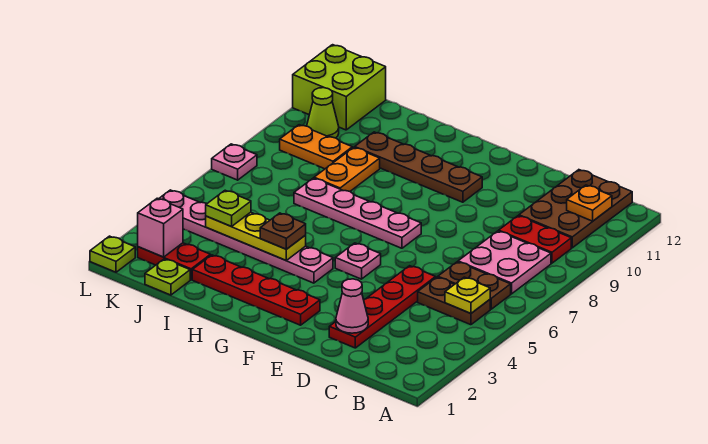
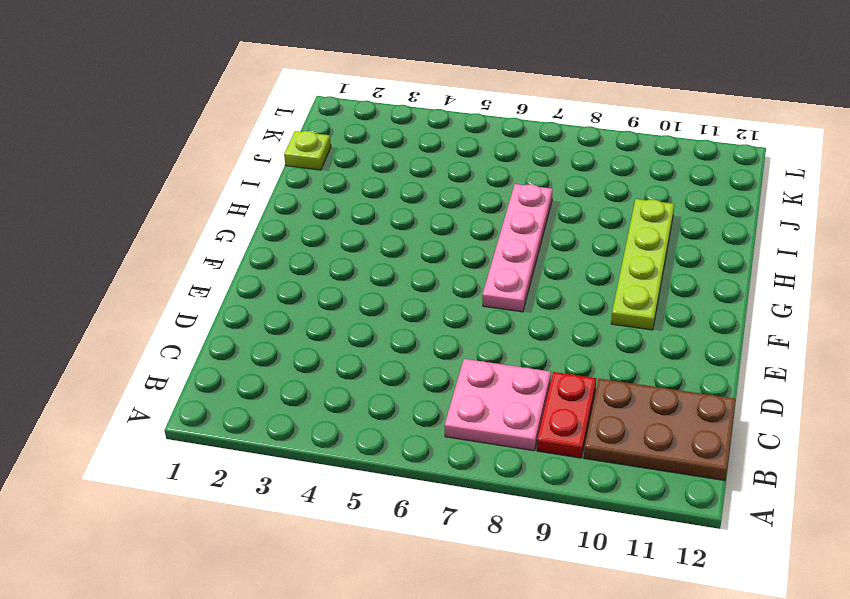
lime plate F10:I10 level 1 -> brown plate F10:I10 level 1
none -> brown plate B5:C5 level 1
none -> brown plate B6:C6 level 1
none -> red plate D2:D5 level 1

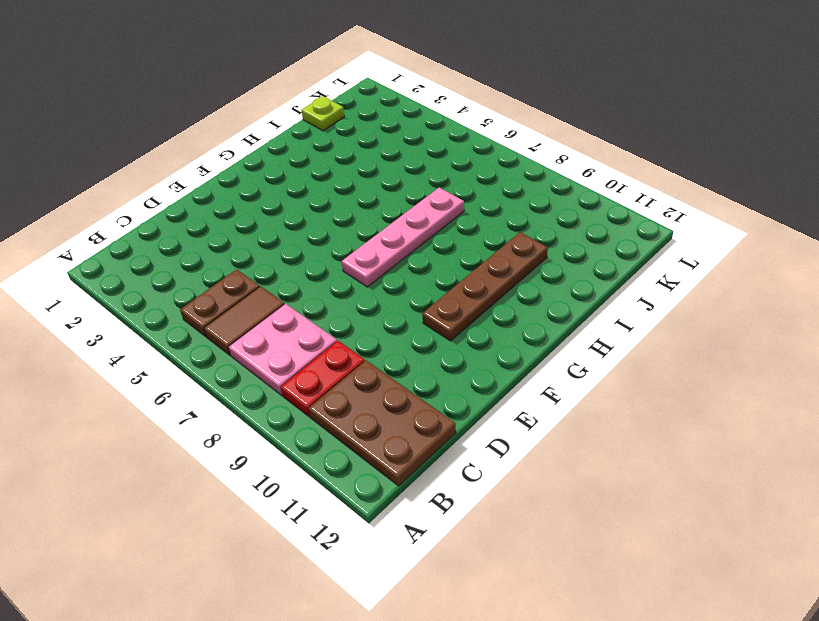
brown tile B6:C6 level 1 -> brown plate B6:C6 level 1
none -> red plate D2:D5 level 1
none -> red plate F2:I2 level 1
none -> pink plate F5 level 1

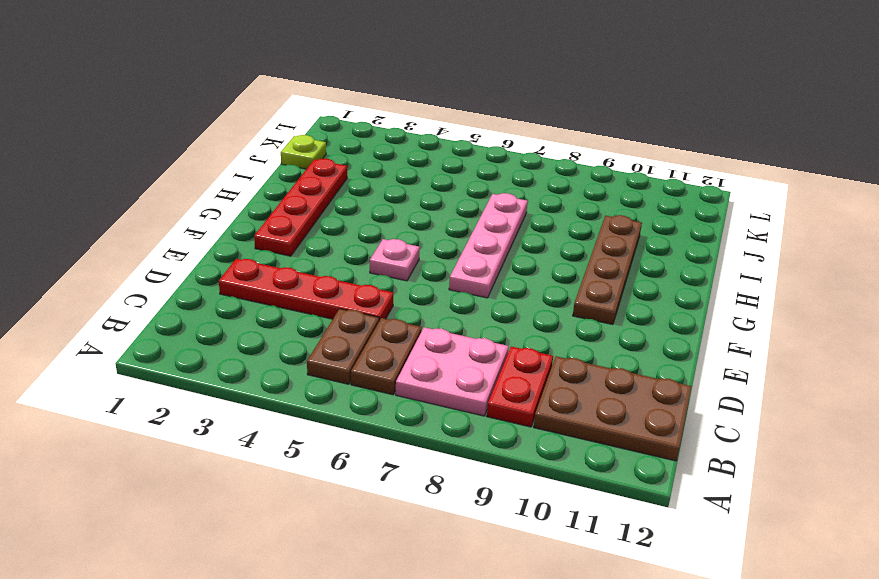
none -> pink plate G4:L4 level 1
none -> orange plate I8:I9 level 1
none -> red plate J2:K2 level 1

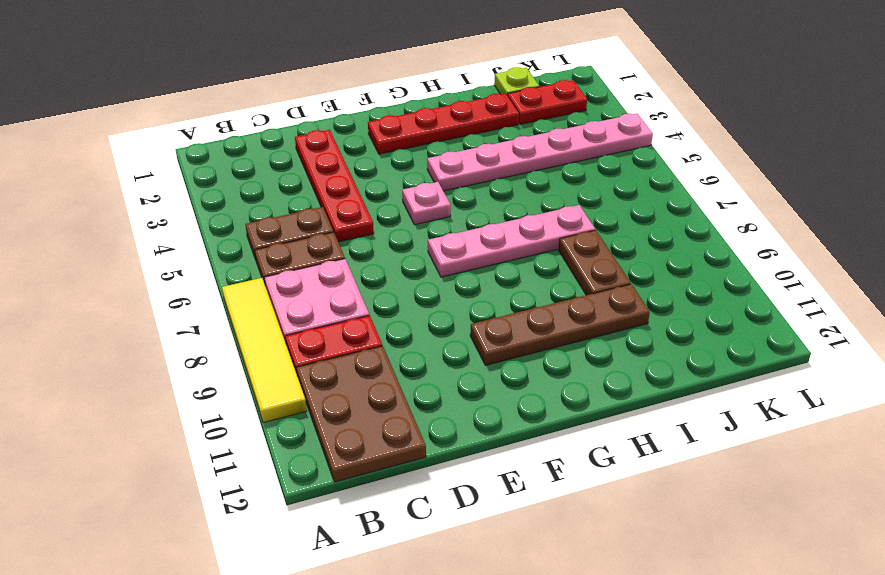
yellow tile A7:A10 level 1 -> none
brown plate I8:I9 level 1 -> orange plate I8:I9 level 1
none -> orange plate J9:K9 level 1
none -> lime cone K10 level 1
none -> lime brick K11:L12 level 1

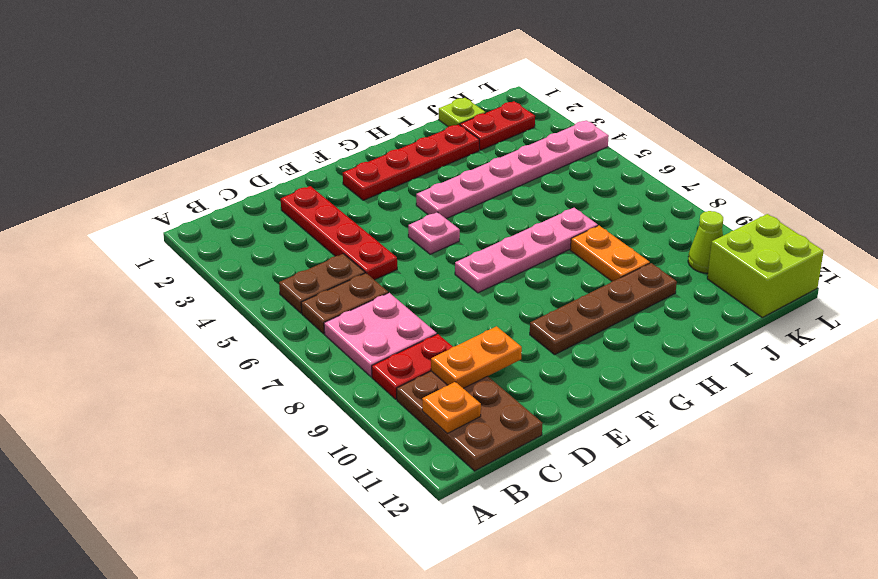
orange plate C10:D10 level 2 -> orange plate J9:K9 level 1
none -> lime plate L1 level 1
none -> pink plate L7 level 1
none -> yellow plate B5 level 2

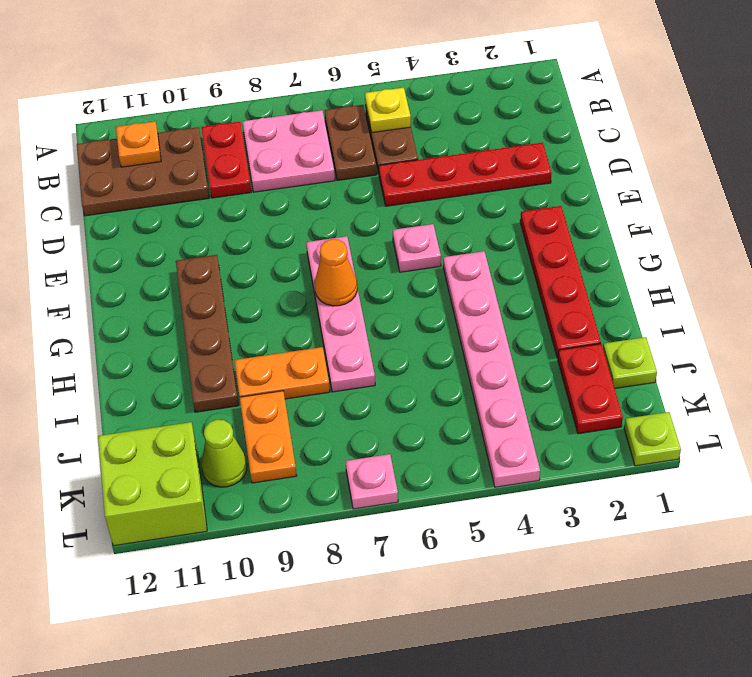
orange cone G7 level 2 -> none
none -> pink cone D2 level 2
none -> yellow plate H4:J4 level 2
none -> pink brick K2 level 2

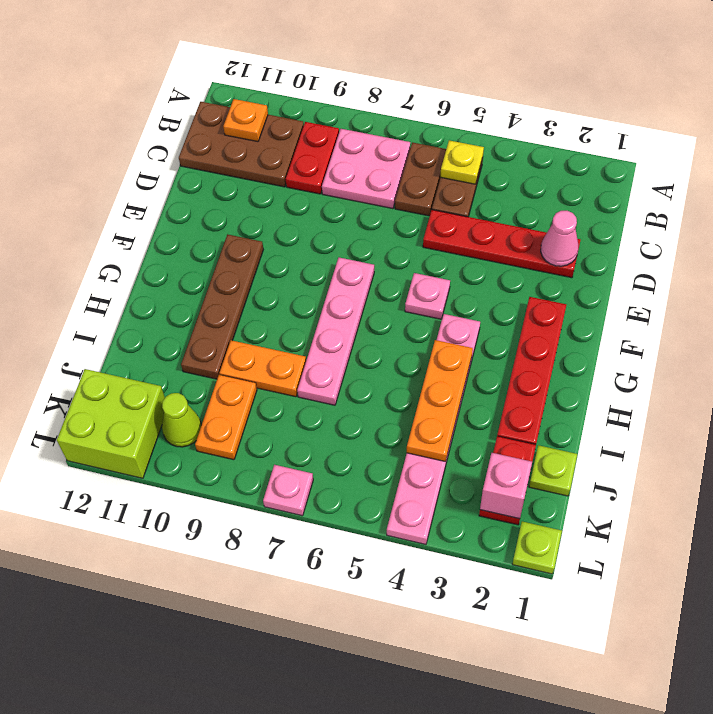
orange plate H4:J4 level 2 -> yellow plate H4:J4 level 2
none -> brown plate H4 level 3
none -> lime plate J4 level 3

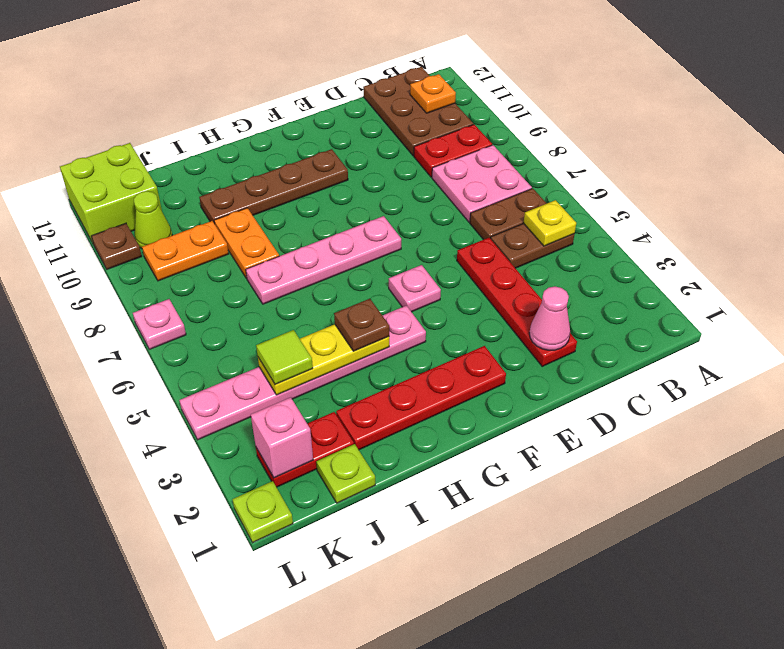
lime tile J4 level 3 -> lime plate J4 level 3
brown plate L10 level 1 -> none

